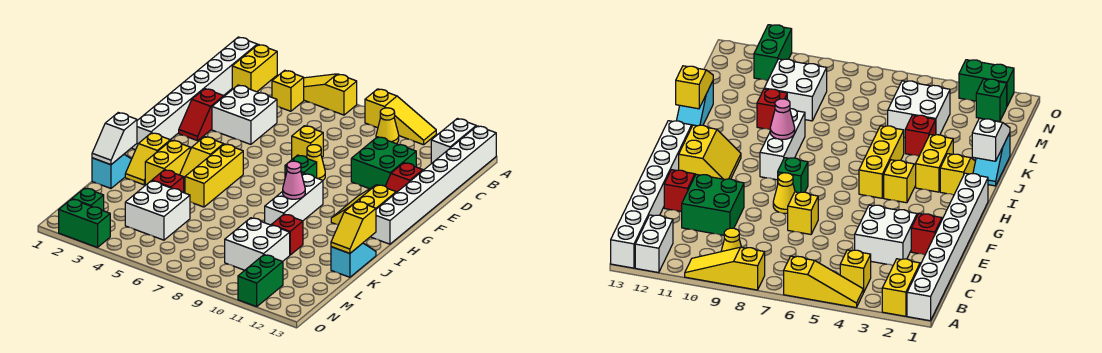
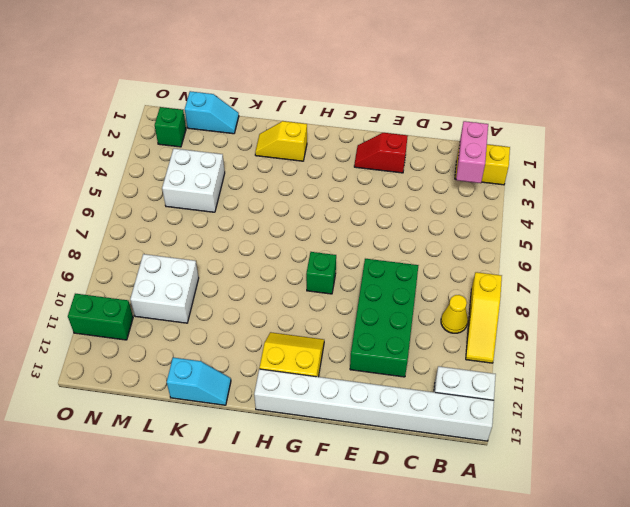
pink brick B2:B3 level 2 -> none
green brick D8:E11 level 1 -> green brick D10:E11 level 1
cyan slope L1:M1 level 1 top M -> cyan slope J1:K1 level 1 top K
none -> white brick A1:H1 level 1
none -> yellow slope A4:A6 level 1 top 6
none -> yellow brick B4 level 1
none -> white brick D3:E4 level 1

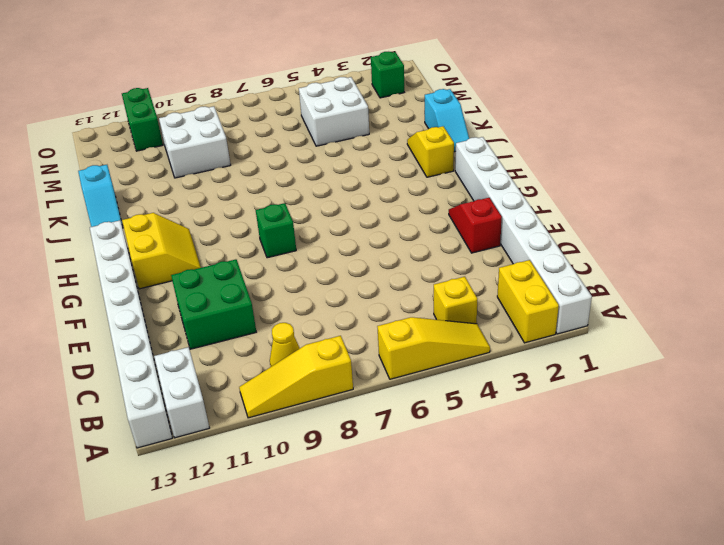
none -> white brick D3:E4 level 1
none -> yellow brick E7 level 1
none -> red slope E12:F12 level 1 top E
none -> yellow cone F8 level 1

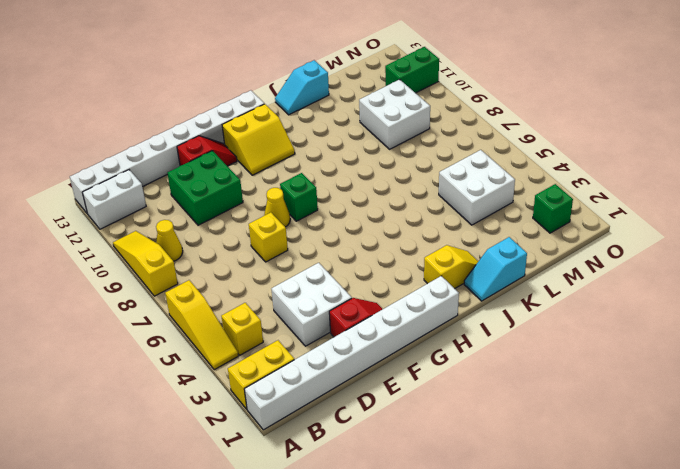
none -> yellow slope H4:I4 level 1 top H
none -> yellow brick H5:J5 level 1
none -> white brick H9:J9 level 1
none -> yellow brick I3:J3 level 1

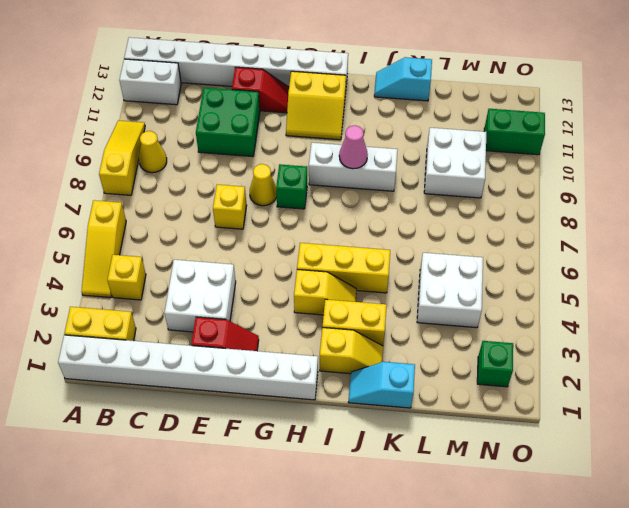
none -> red brick K4 level 1
none -> red brick K10 level 1
none -> green brick O2:O3 level 1
none -> white slope J1:K1 level 2 top J

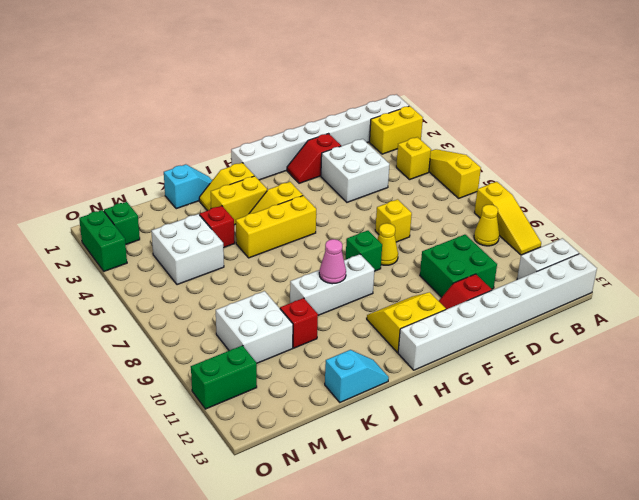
none -> white slope J1:K1 level 2 top J
none -> yellow slope J13:K13 level 2 top J

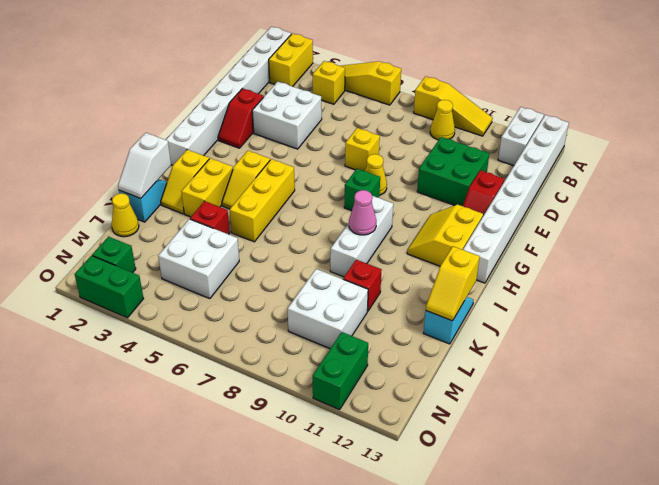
yellow cone L1 level 1 -> none

